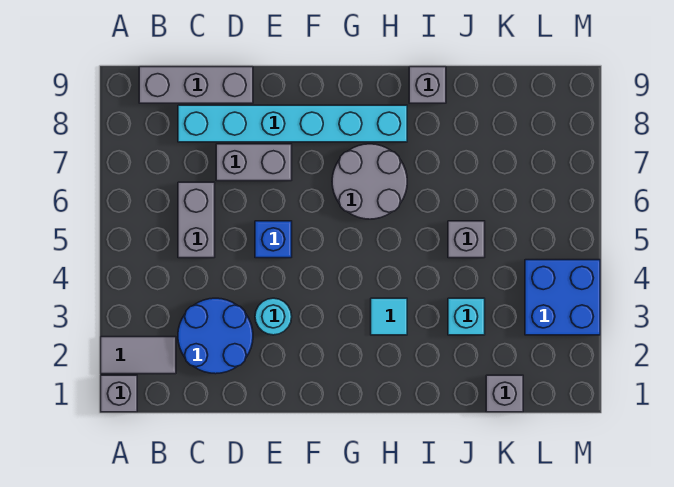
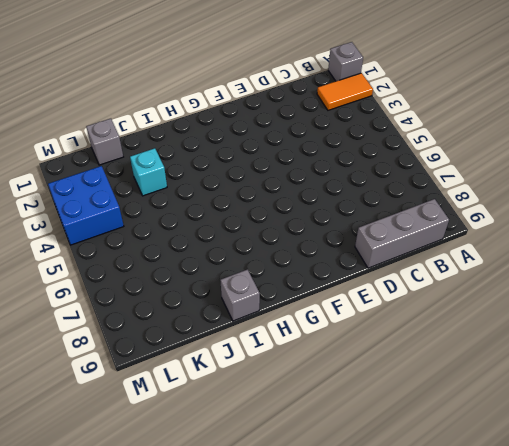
orange tile A2:B2 level 1 -> grey tile A2:B2 level 1
none -> blue round brick C2:D3 level 1
none -> grey brick C5:C6 level 1
none -> cyan brick C8:H8 level 1

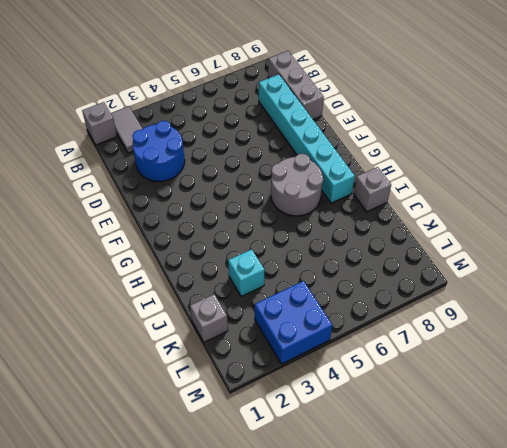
none -> grey brick C5:C6 level 1
none -> grey brick D7:E7 level 1
none -> cyan round brick E3 level 1

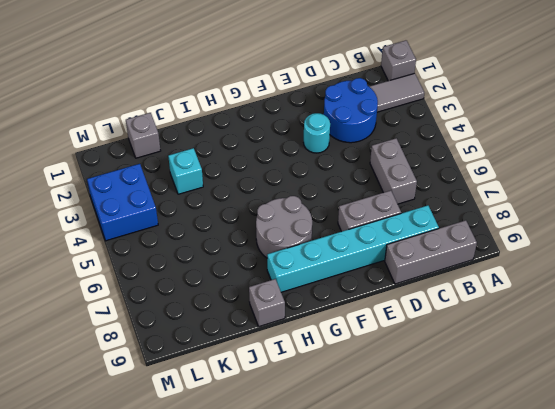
none -> blue brick E5 level 1
none -> cyan tile H3 level 1
none -> grey brick J5 level 1

